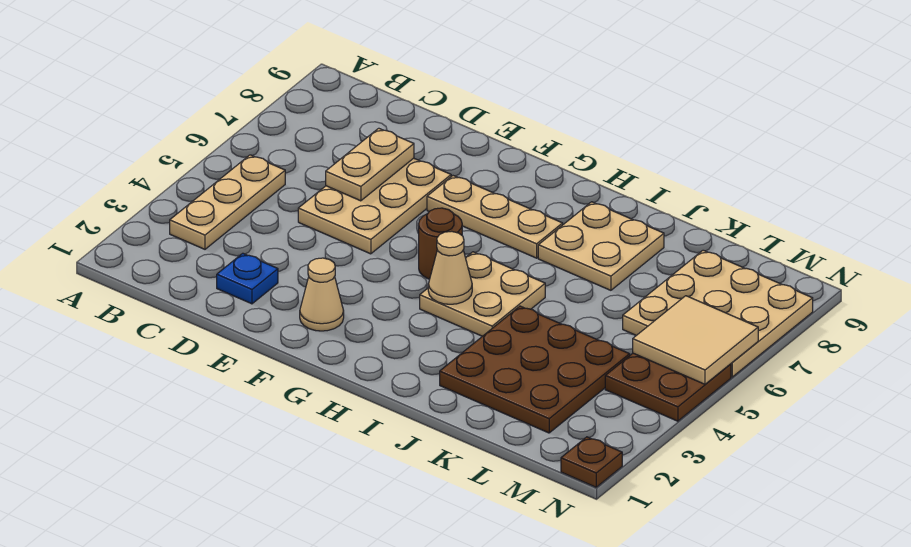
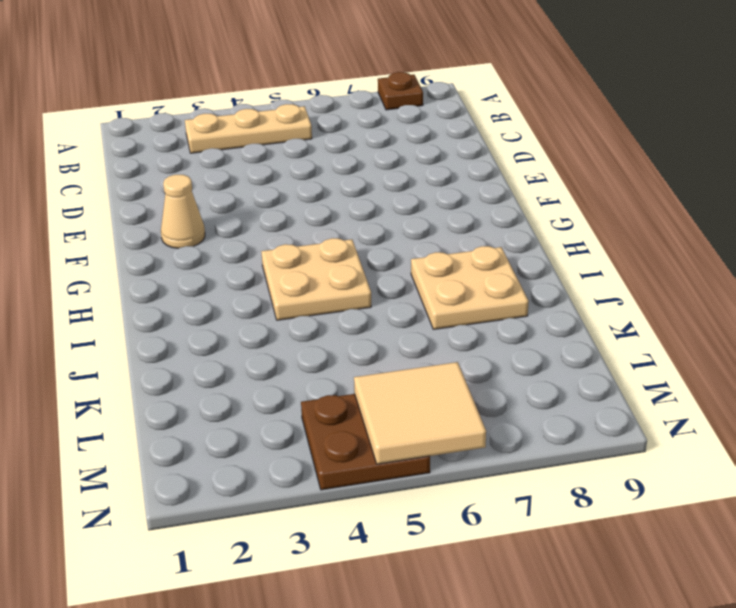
brown plate A8 level 1 -> brown plate N1 level 1
none -> blue plate D2 level 1
none -> tan plate D5:E7 level 1
none -> tan plate F7:H7 level 1

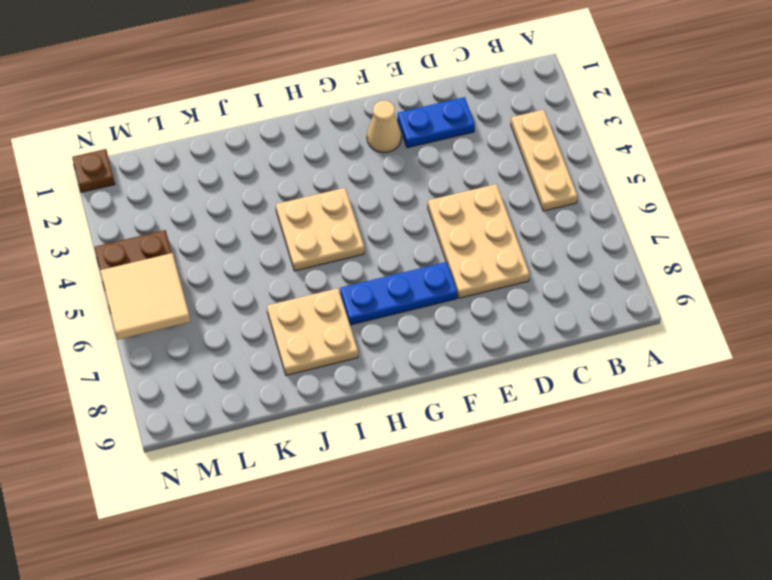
blue plate D2:E2 level 1 -> blue plate D2 level 1
blue plate F7:H7 level 1 -> tan plate F7:H7 level 1
none -> brown round brick G5 level 1
none -> brown plate J2:L4 level 1
none -> tan plate L6:N8 level 1

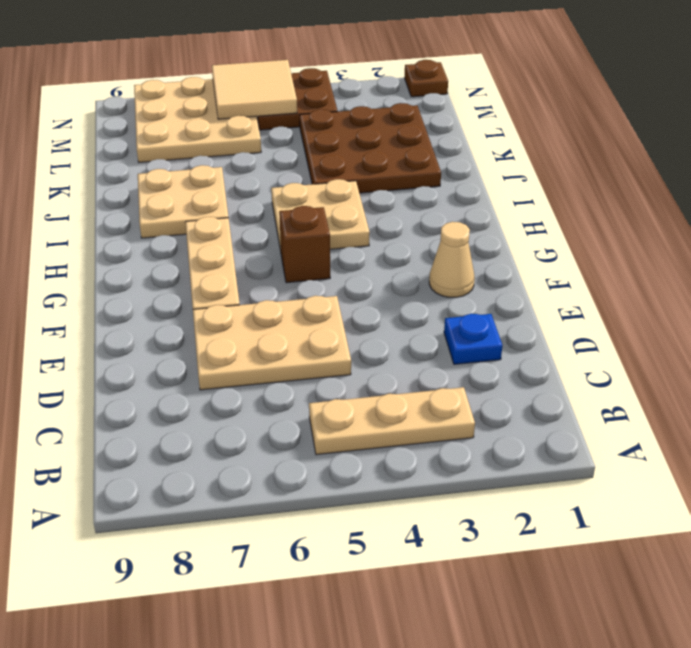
brown brick G5 level 1 -> brown round brick G5 level 1
none -> tan plate D6:D7 level 2
none -> tan cone H4 level 2

